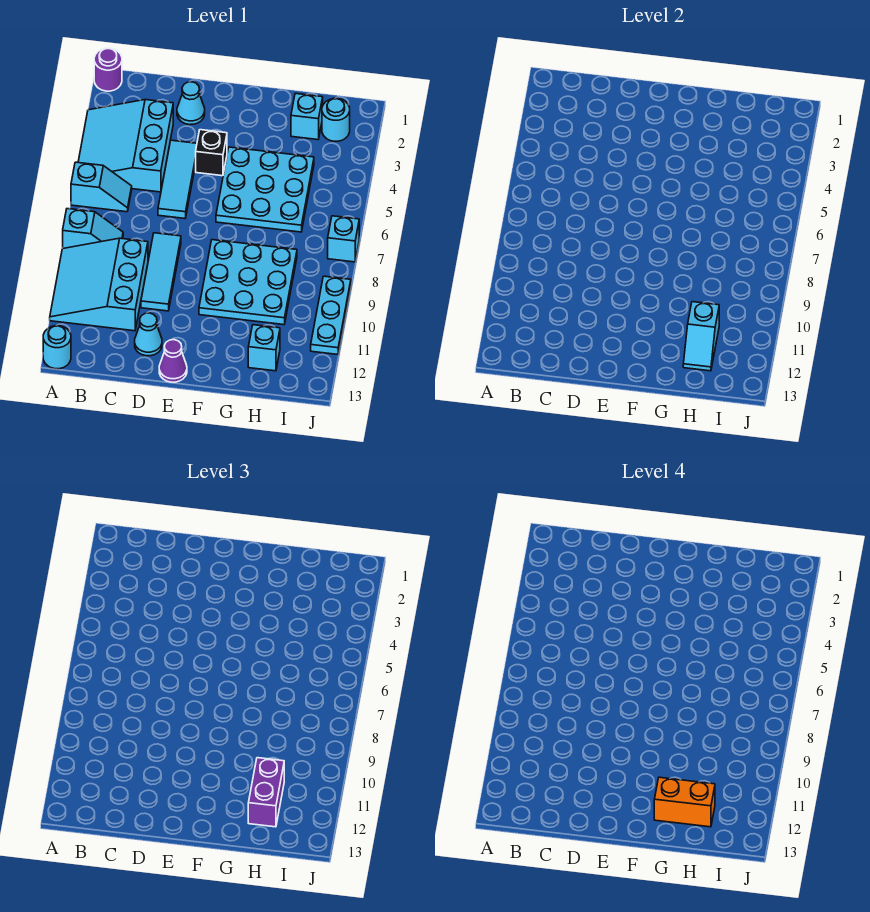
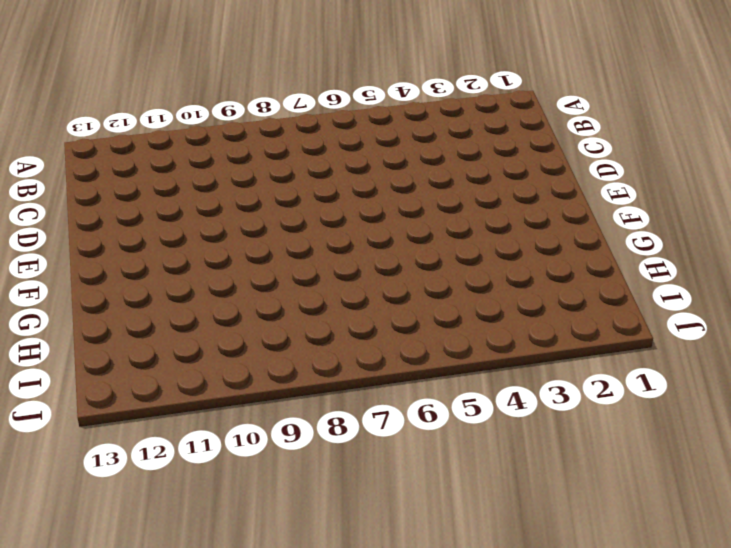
none -> purple round brick A1 level 1
none -> cyan slope A3:C5 level 1 top C
none -> cyan slope A6:B6 level 1 top A

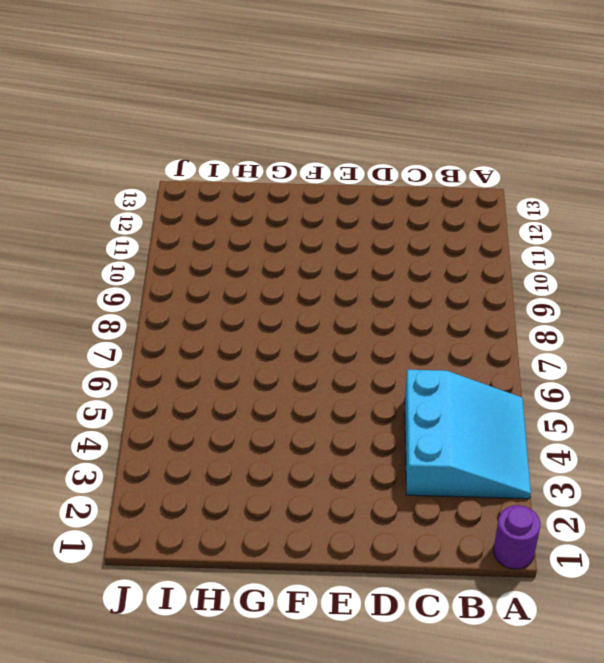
none -> cyan slope A6:B6 level 1 top A
none -> cyan slope A8:B8 level 1 top A
none -> cyan slope A9:C11 level 1 top C

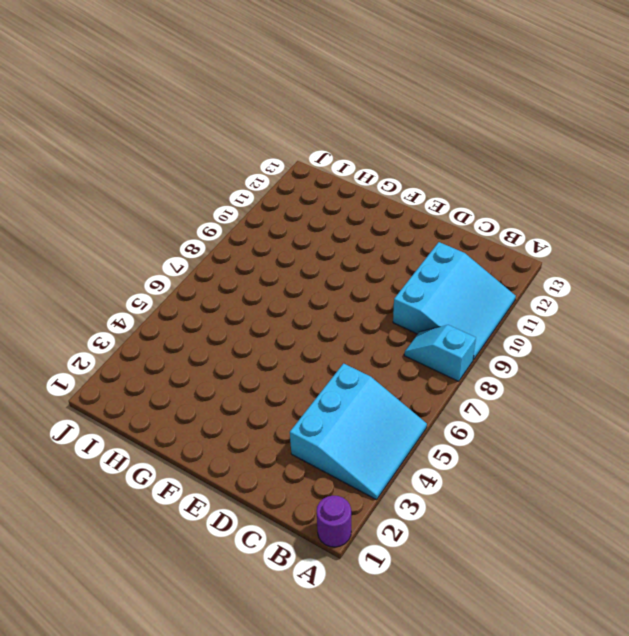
none -> cyan slope A6:B6 level 1 top A
none -> cyan round brick A13 level 1
none -> cyan cone D2 level 1

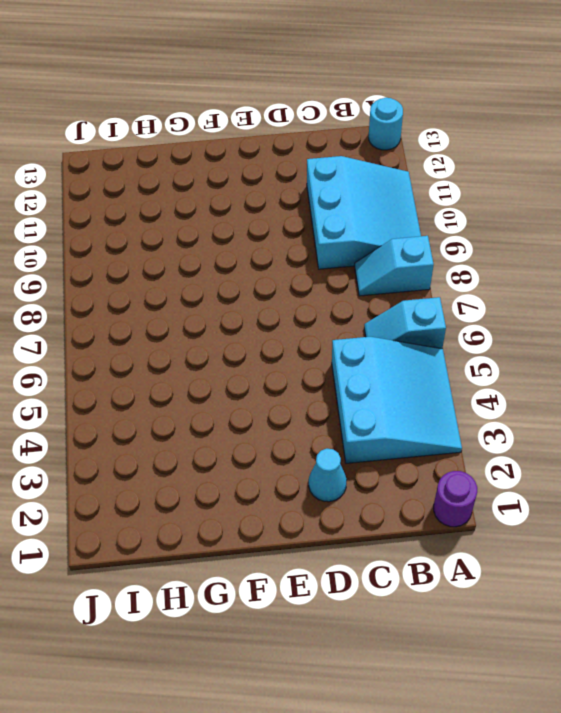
none -> cyan tile D4:D6 level 1
none -> cyan tile D8:D10 level 1
none -> cyan cone D12 level 1

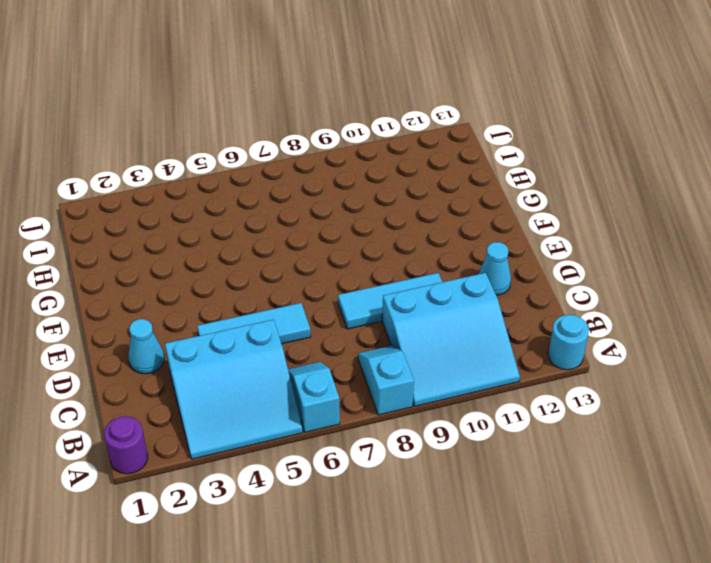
none -> black brick E4 level 1
none -> purple cone E13 level 1
none -> cyan plate F4:H6 level 1

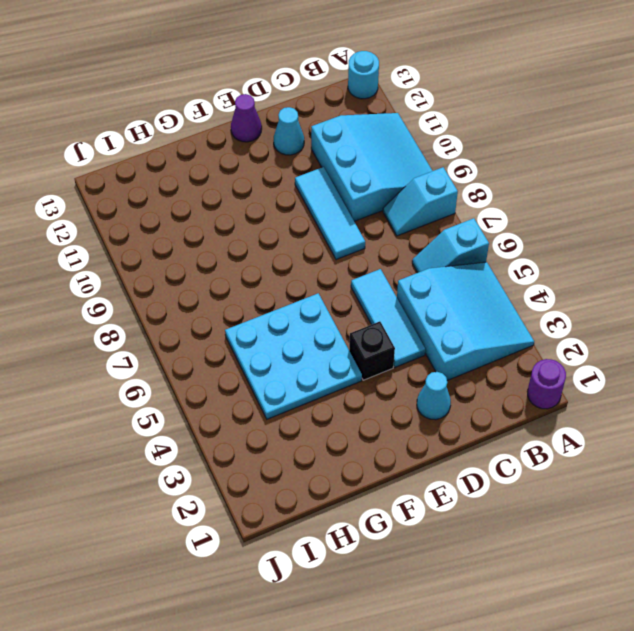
none -> cyan plate F8:H10 level 1
none -> cyan brick H2 level 1
none -> cyan brick H12 level 1

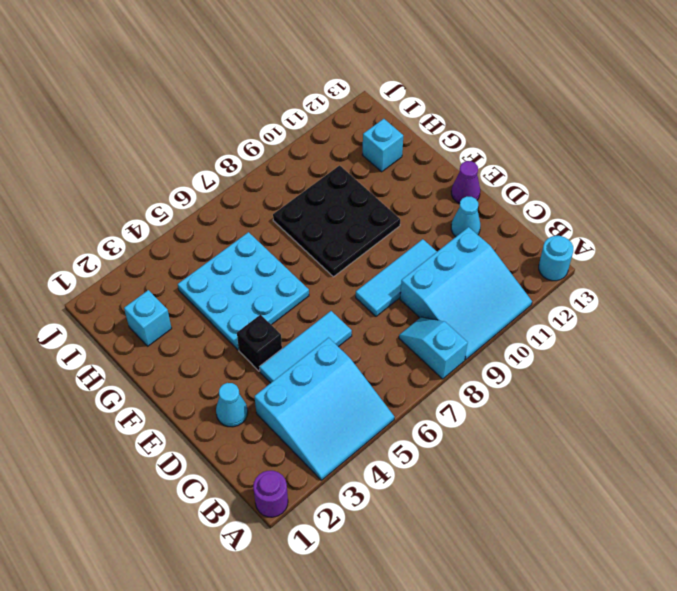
black plate F8:H10 level 1 -> cyan plate F8:H10 level 1
none -> cyan slope A6:B6 level 1 top A
none -> cyan round brick I2 level 1
none -> cyan brick J7 level 1

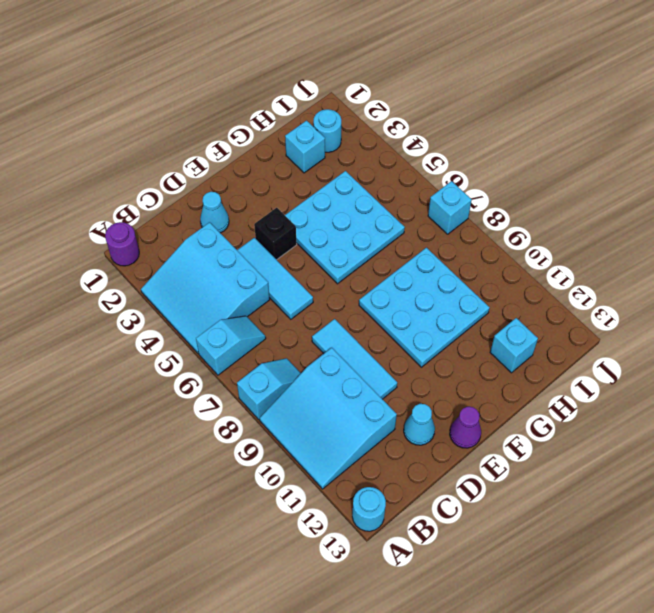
none -> cyan plate J9:J11 level 1
none -> cyan slope H11:H12 level 2 top 11
none -> purple brick H11:H12 level 3

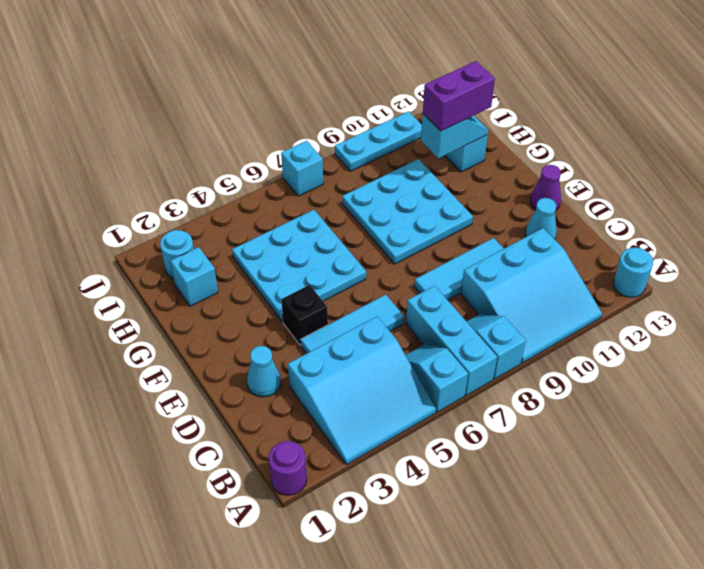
cyan brick A7:C7 level 1 -> none
none -> orange brick G12:H12 level 4

